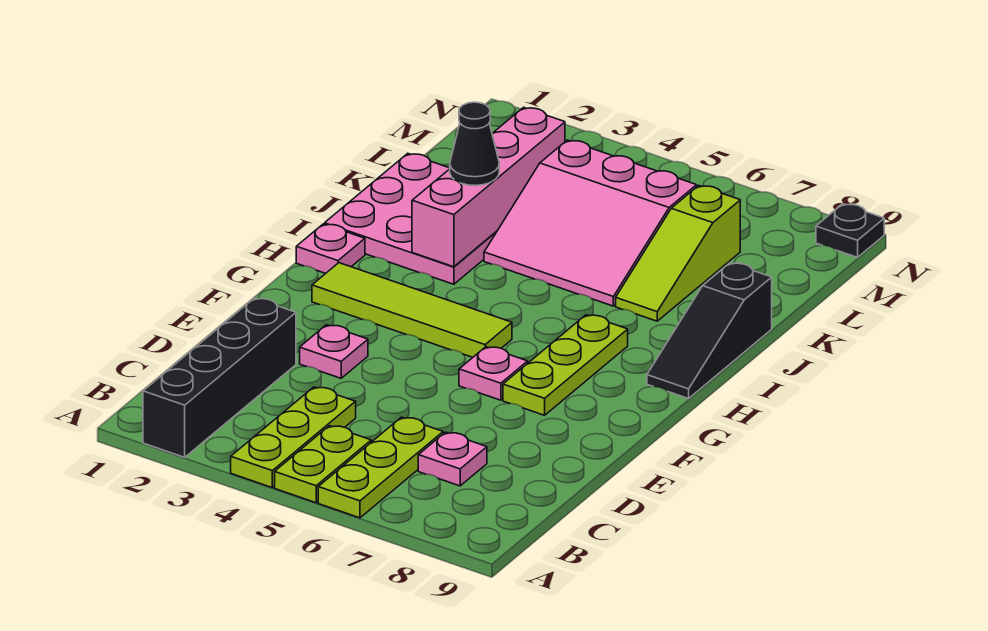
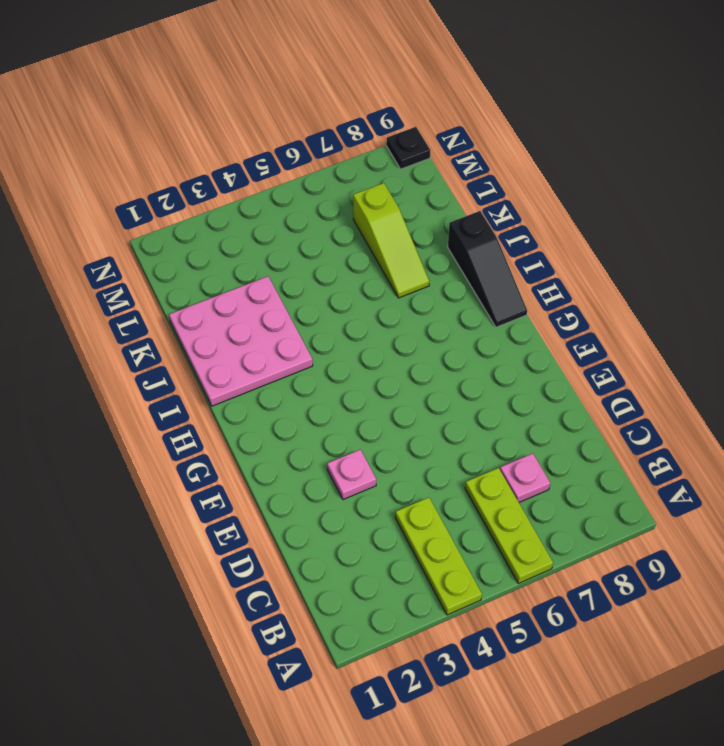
none -> black brick A2:D2 level 1
none -> lime plate A5:B5 level 1
none -> pink plate F6 level 1

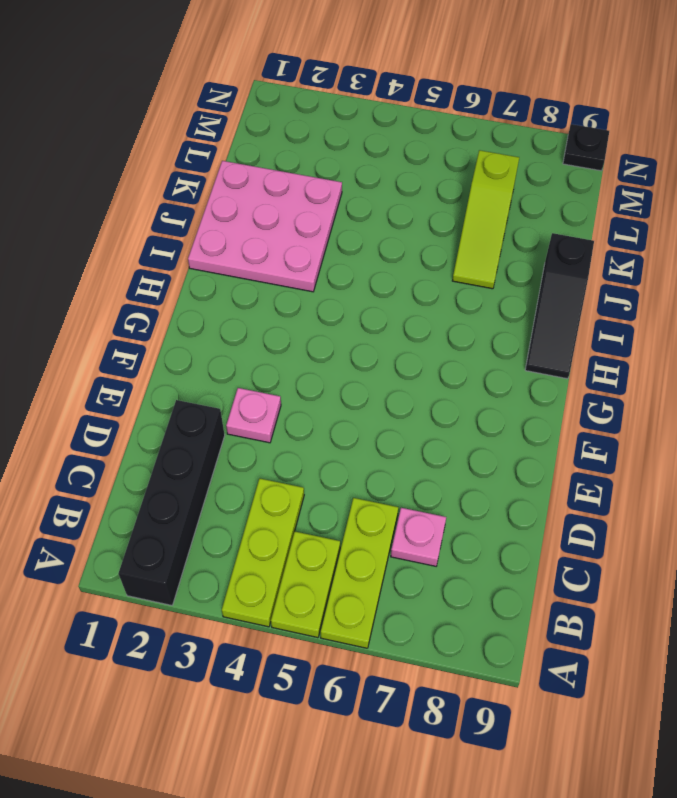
none -> pink plate F6 level 1
none -> lime plate F7:H7 level 1
none -> lime tile G2:G5 level 1

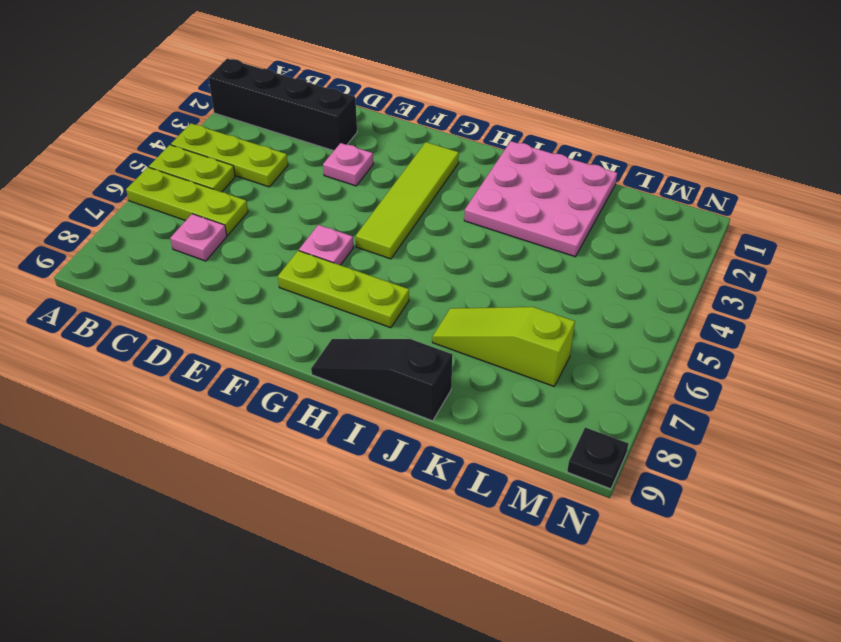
none -> pink plate H1 level 1
none -> pink slope J4:L6 level 1 top L
none -> pink brick I3:L3 level 2

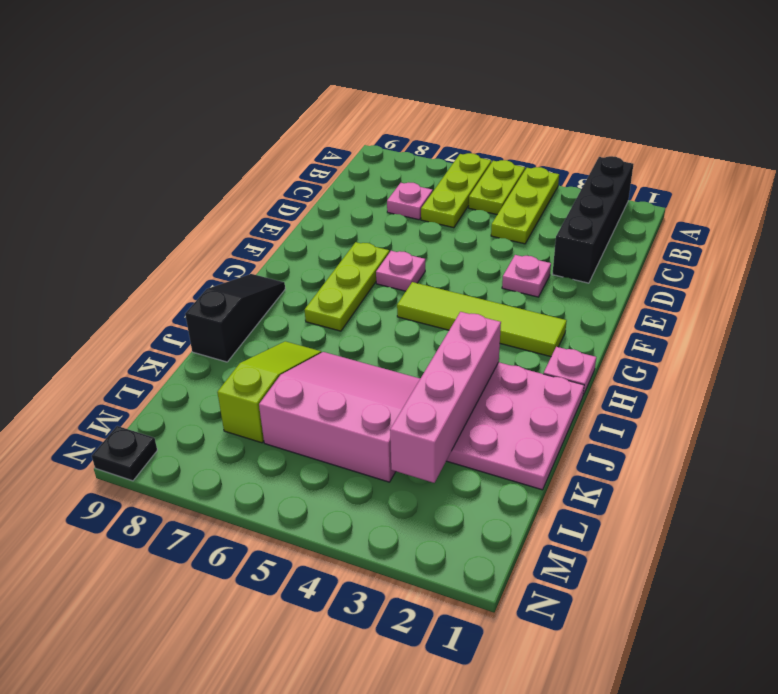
none -> black cone J3 level 3

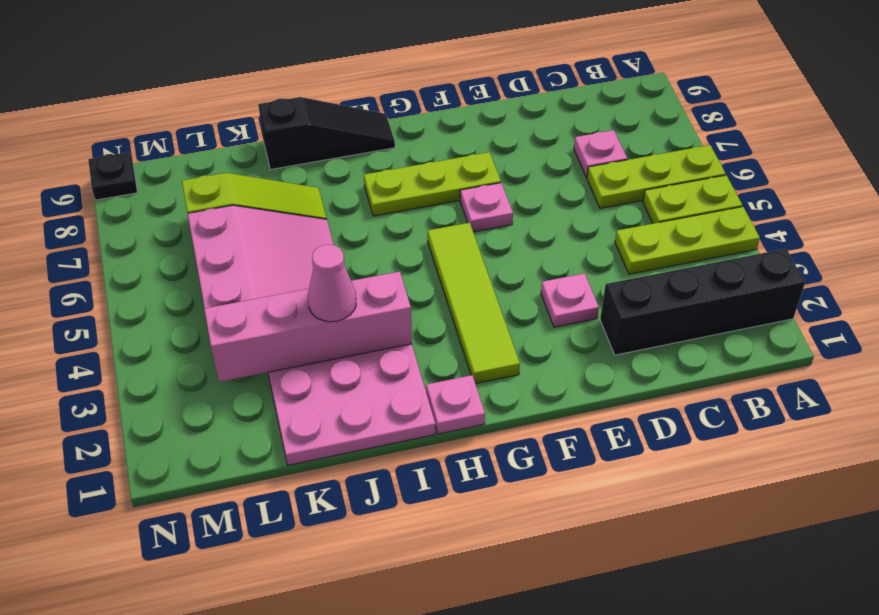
pink cone J3 level 3 -> black cone J3 level 3

